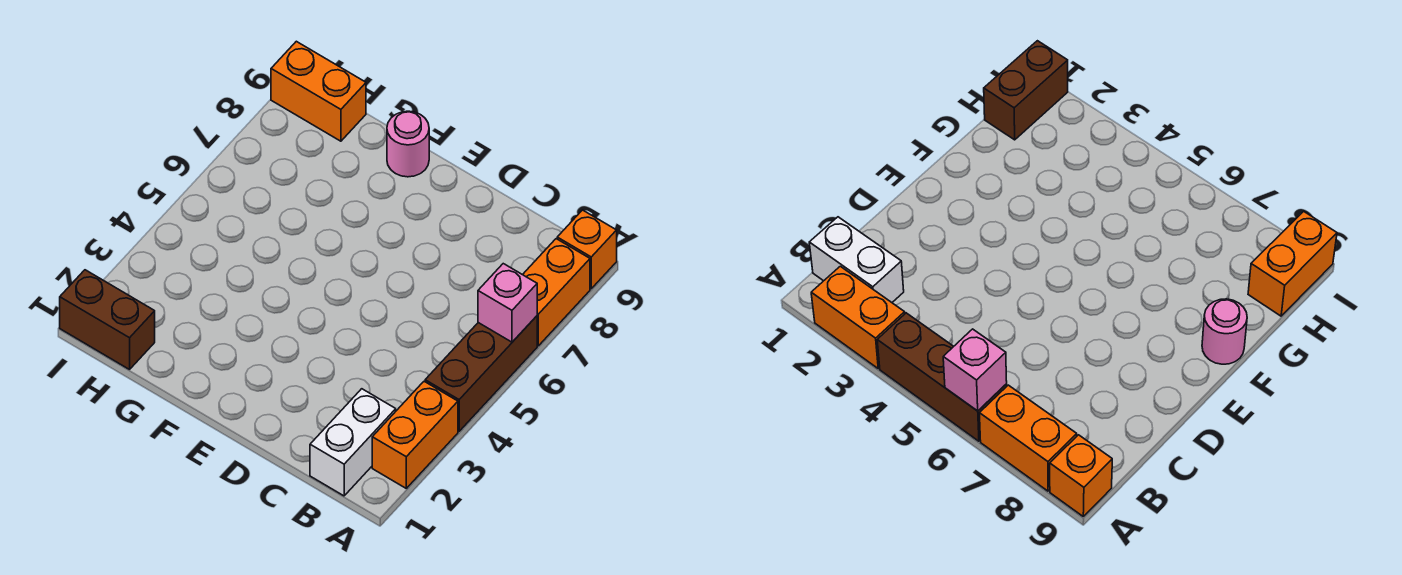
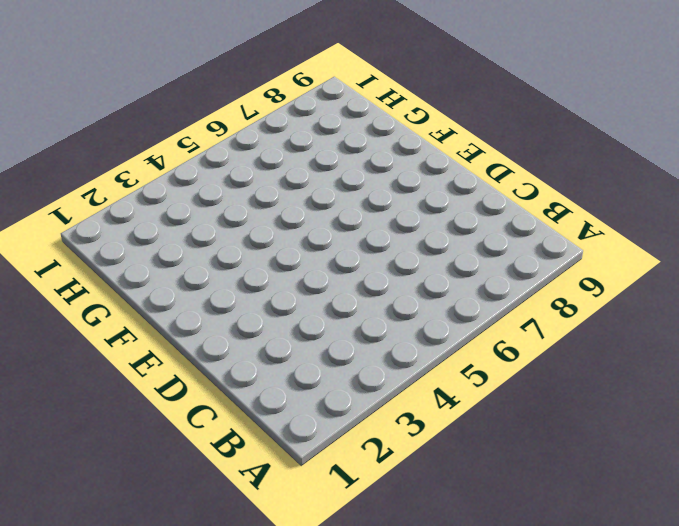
none -> orange brick A2:A3 level 1
none -> brown brick A4:A6 level 1

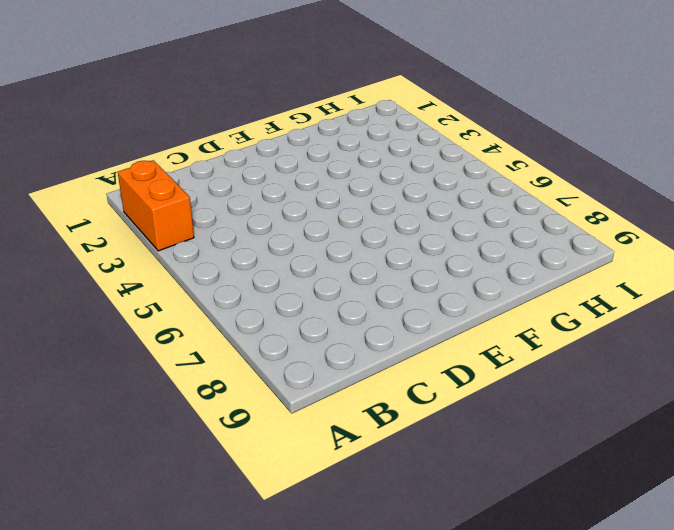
none -> brown brick A4:A6 level 1
none -> orange brick A7:A8 level 1

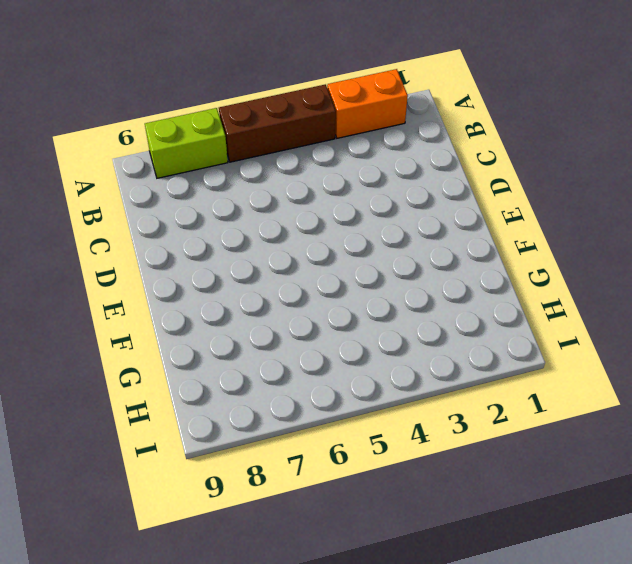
lime brick A7:A8 level 1 -> orange brick A7:A8 level 1
none -> orange brick A9 level 1
none -> white brick B1:B2 level 1

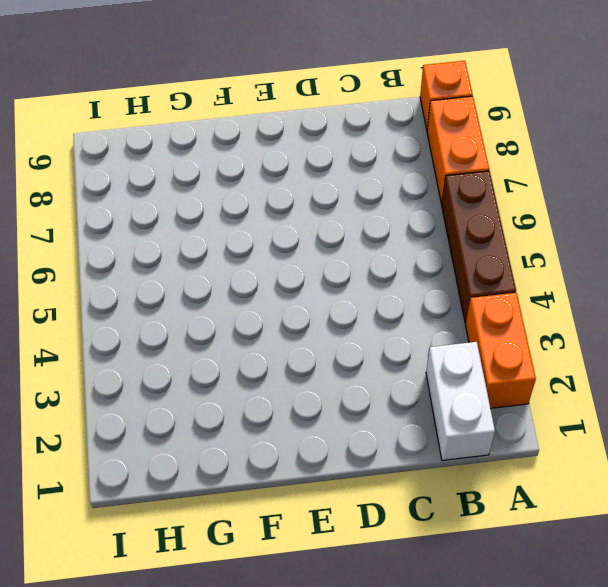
none -> pink round brick F9 level 1
none -> brown brick H1:I1 level 1

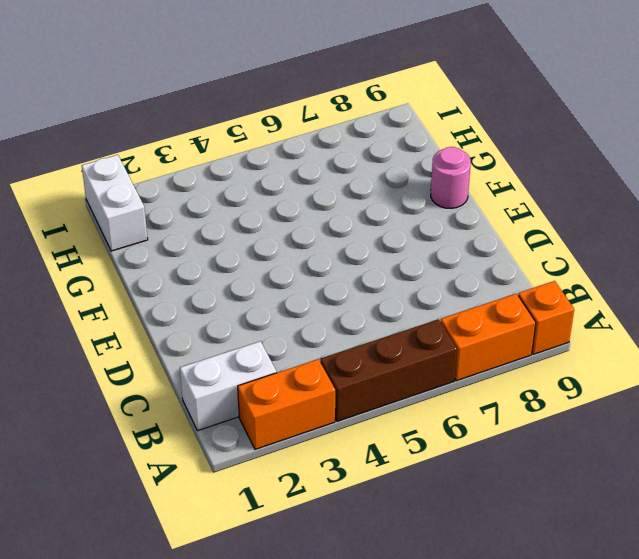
white brick H1:I1 level 1 -> brown brick H1:I1 level 1
none -> orange brick H9:I9 level 1
none -> pink brick A6 level 2

